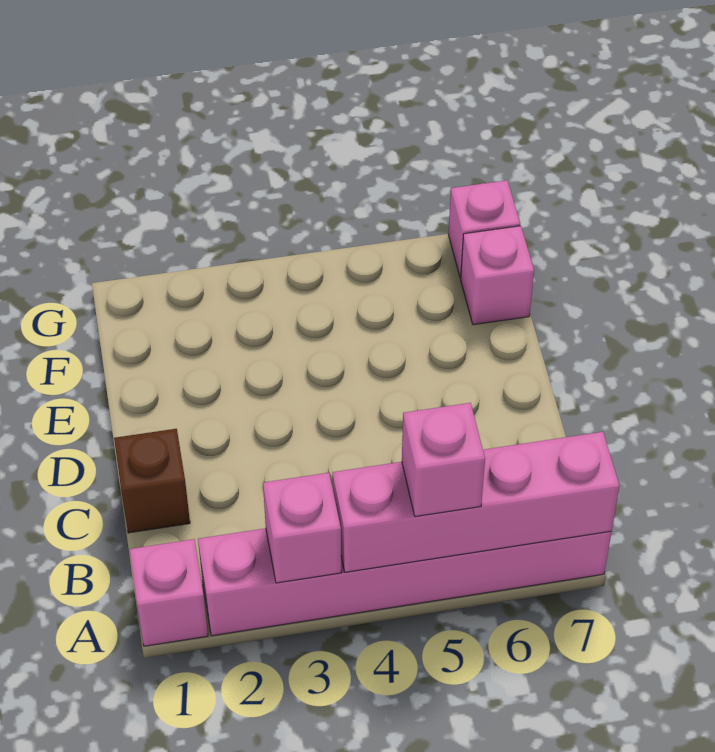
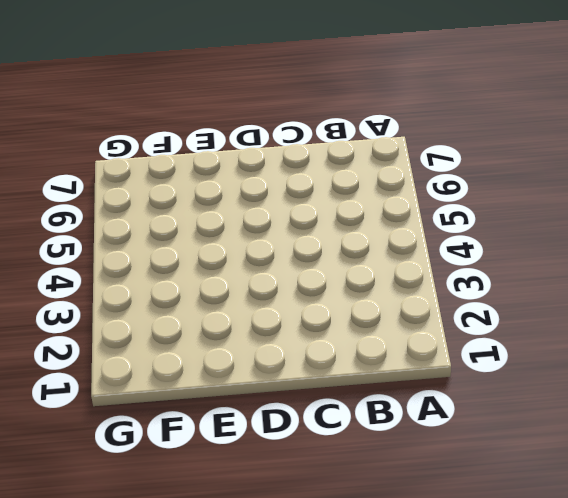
none -> pink brick A1 level 1
none -> pink brick A2:A7 level 1

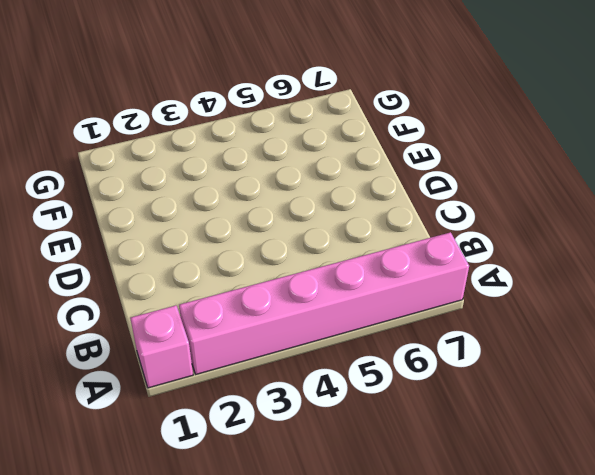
none -> brown brick C1 level 1
none -> pink brick F7 level 1

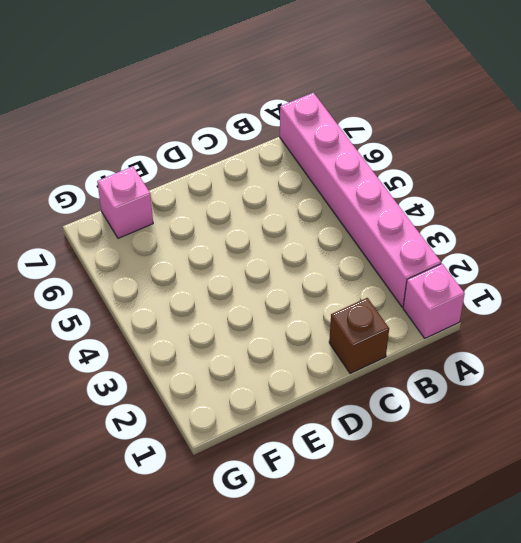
none -> pink brick G7 level 1
none -> pink brick A3 level 2

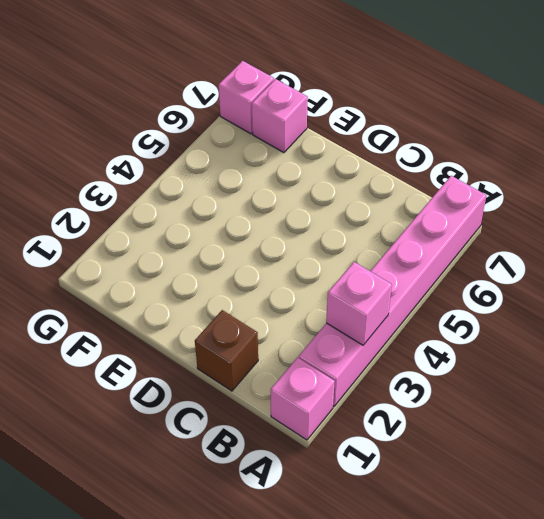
none -> pink brick A4:A7 level 2
none -> pink brick A5 level 3

